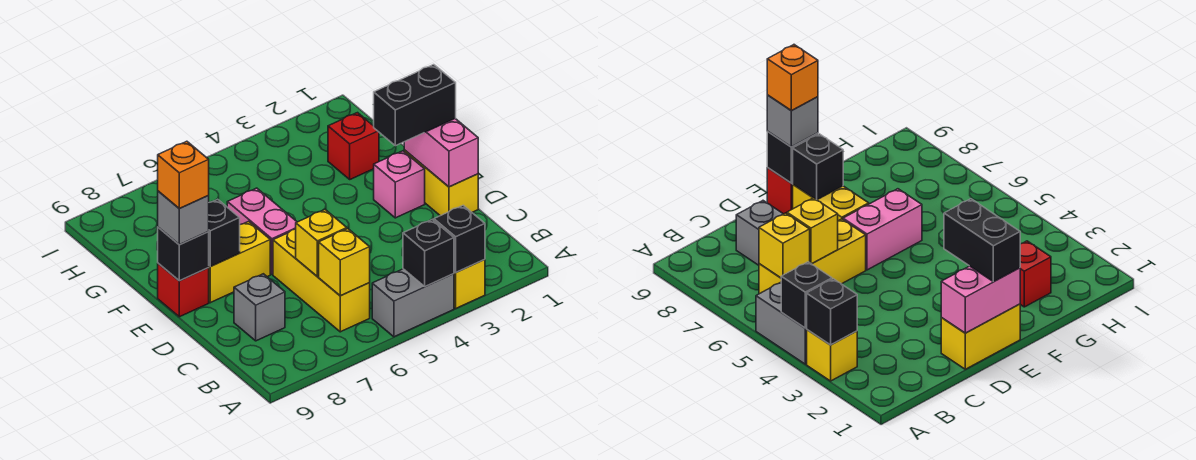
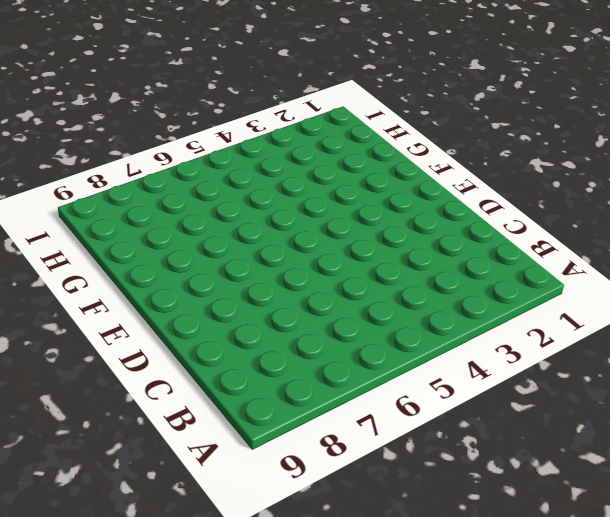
none -> yellow brick A3 level 1
none -> grey brick A4:A5 level 1
none -> yellow brick B6:D6 level 1

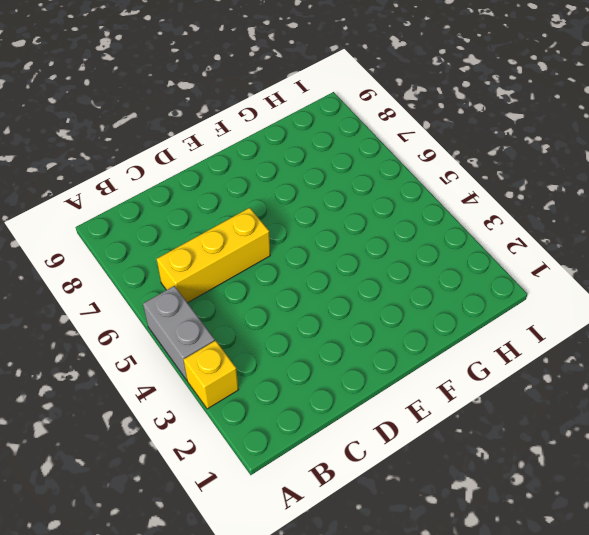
none -> grey brick C8 level 1
none -> yellow brick D1:E1 level 1
none -> pink brick E2 level 1

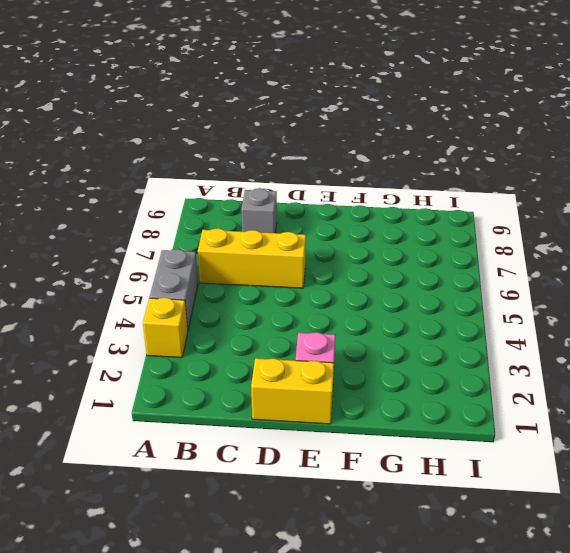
none -> pink brick E6:F6 level 1
none -> yellow brick E7:E8 level 1
none -> red brick E9 level 1

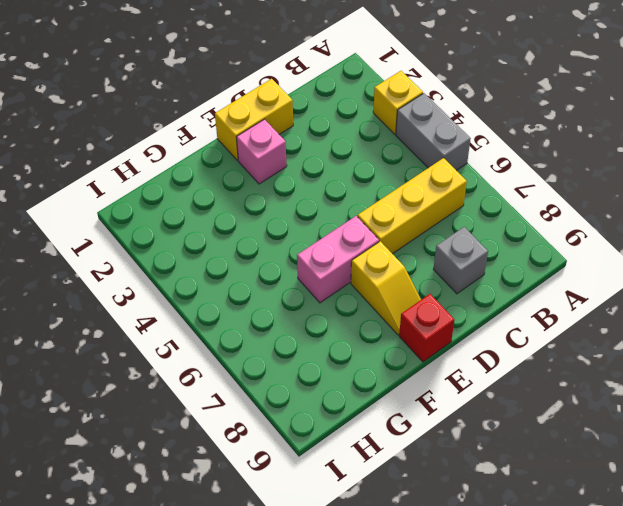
yellow slope E7:E8 level 1 top 7 -> yellow brick E7:E8 level 1
none -> red brick G2 level 1
none -> black brick A3 level 2
none -> black brick A4 level 2

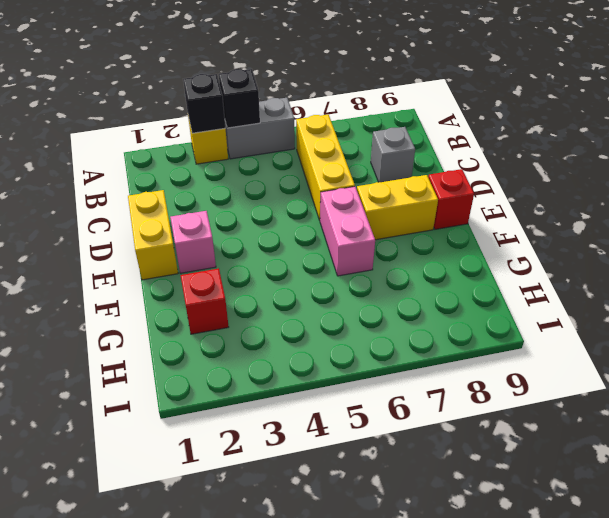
none -> yellow brick B6 level 2
none -> yellow brick C6 level 2
none -> pink brick D1:E1 level 2

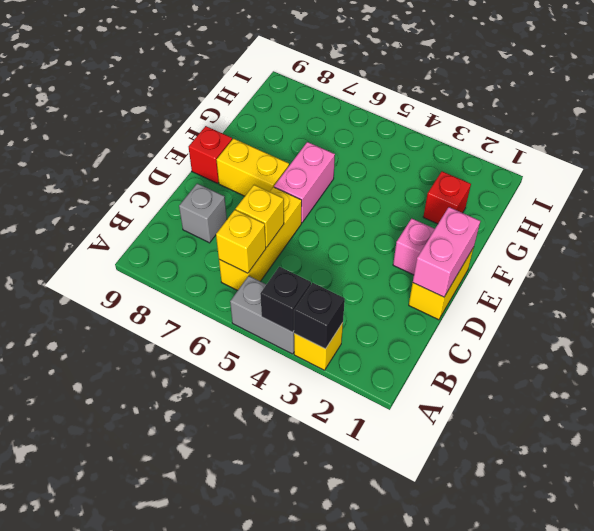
none -> black brick E8 level 2
none -> black brick E9 level 2
none -> black brick E1:E2 level 3

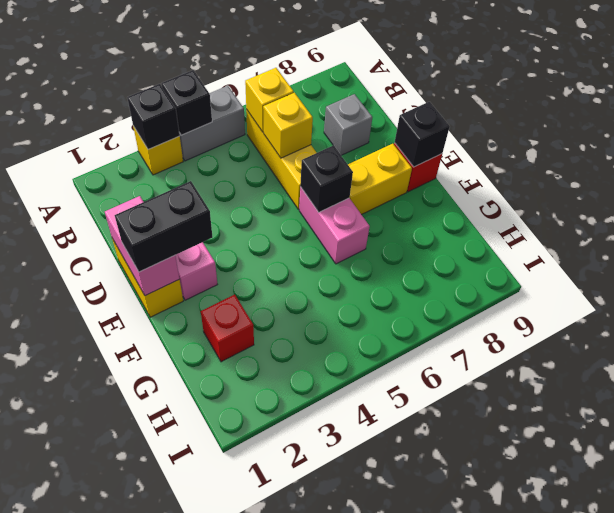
black brick E6 level 2 -> black brick E8 level 2
none -> grey brick E9 level 3
none -> orange brick E9 level 4

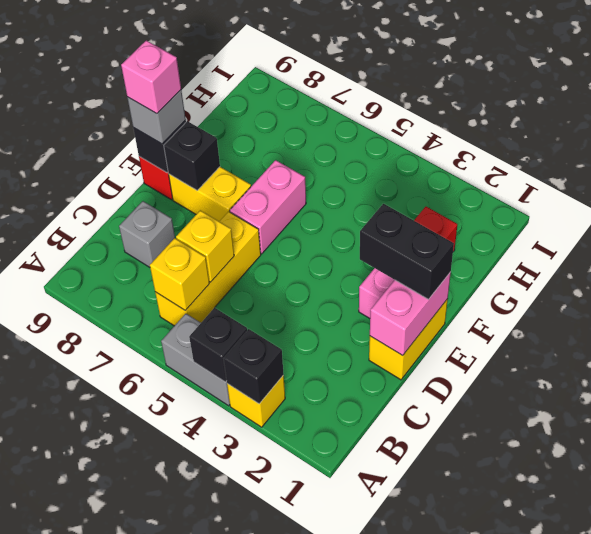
pink brick E9 level 4 -> orange brick E9 level 4

